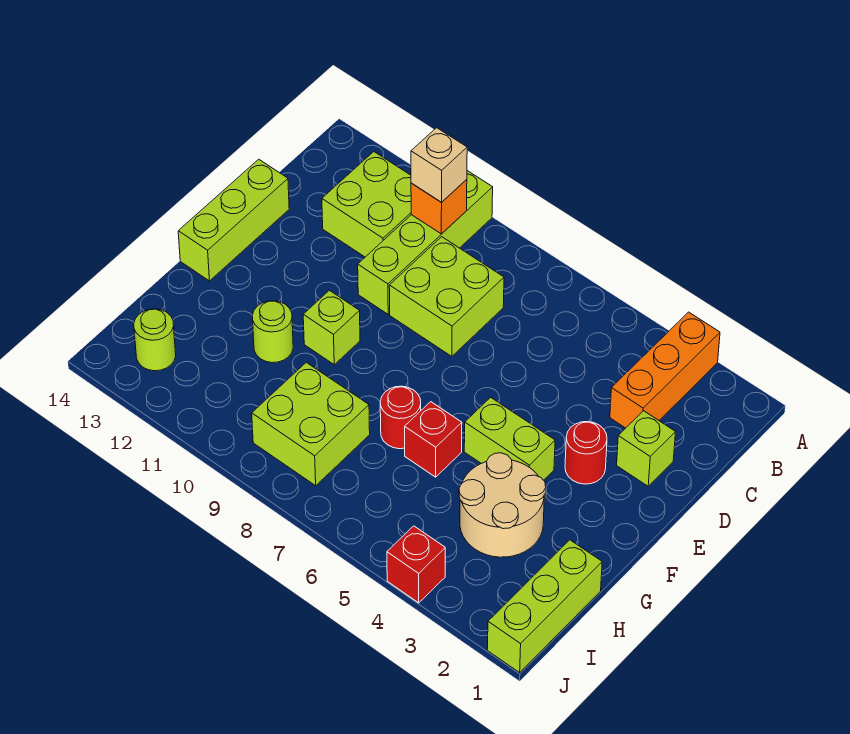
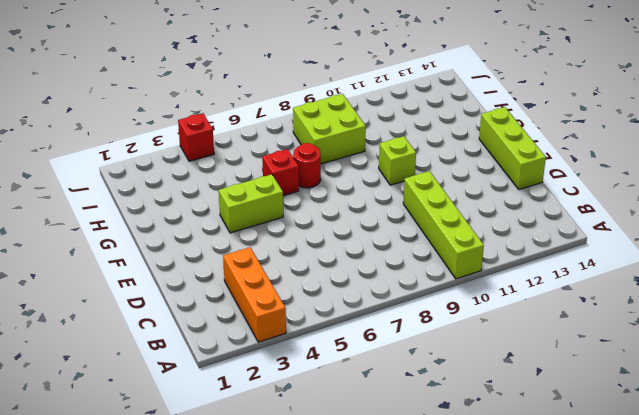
none -> lime brick B11:C12 level 1
none -> lime brick C8:D9 level 1
none -> lime brick D2 level 1

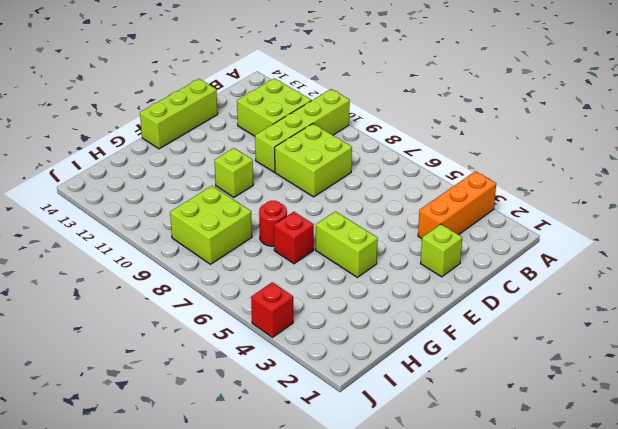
none -> red round brick E3 level 1
none -> tan round brick G3:H4 level 1
none -> lime round brick G11 level 1

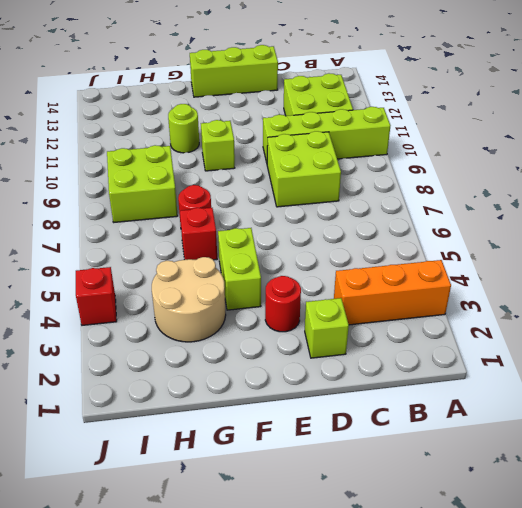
none -> lime brick H1:J1 level 1
none -> lime round brick I13 level 1
none -> orange brick B10 level 2

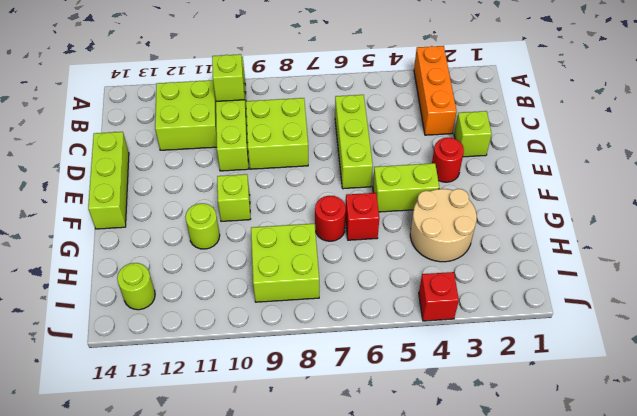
lime brick B10 level 2 -> orange brick B10 level 2
lime brick C6:E6 level 1 -> lime brick H1:J1 level 1
none -> tan brick B10 level 3

